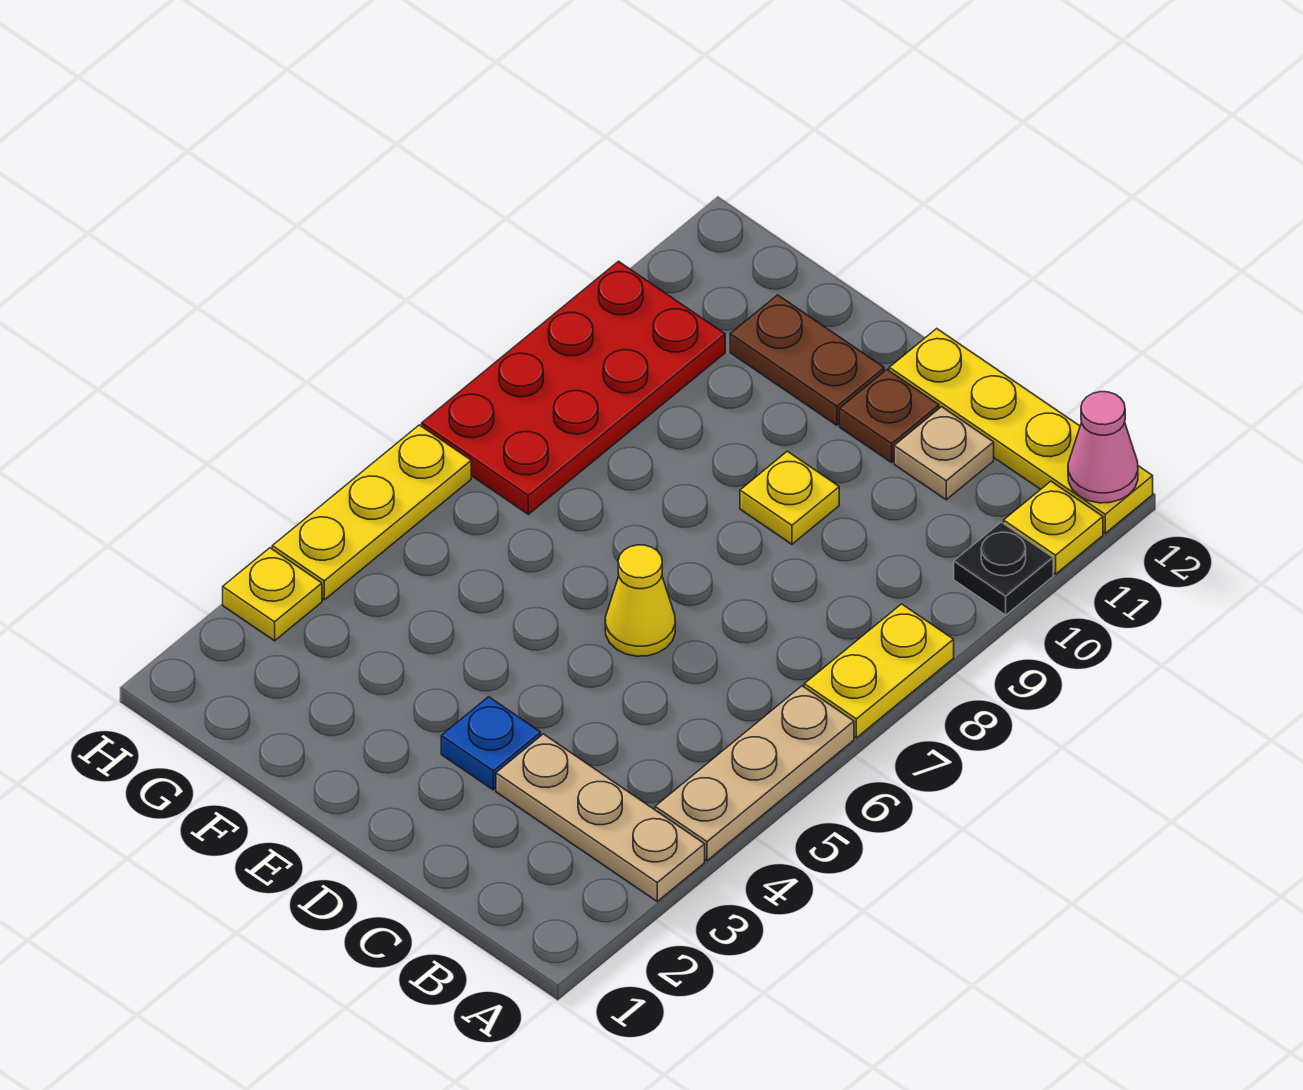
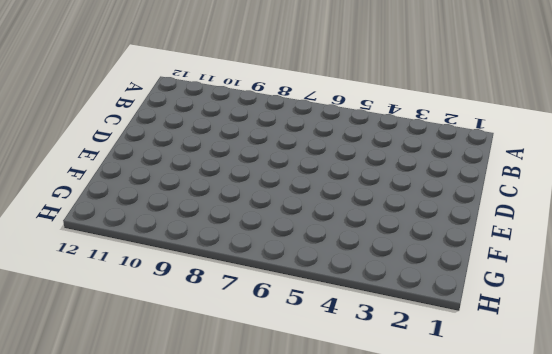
none -> tan plate A3:C3 level 1
none -> tan plate A4:A6 level 1
none -> yellow plate A7:A8 level 1

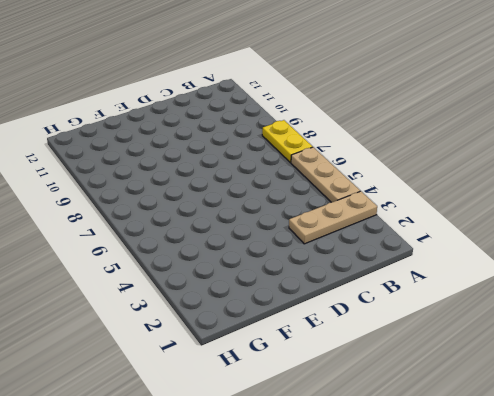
none -> black plate A10 level 1
none -> yellow plate A11 level 1
none -> yellow plate A12:D12 level 1

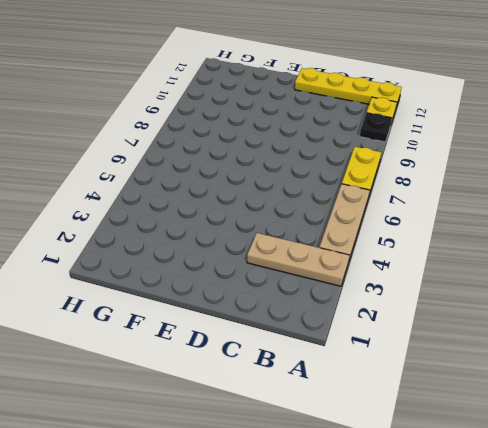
none -> tan plate C11 level 1
none -> blue plate D3 level 1
none -> yellow cone D6 level 1

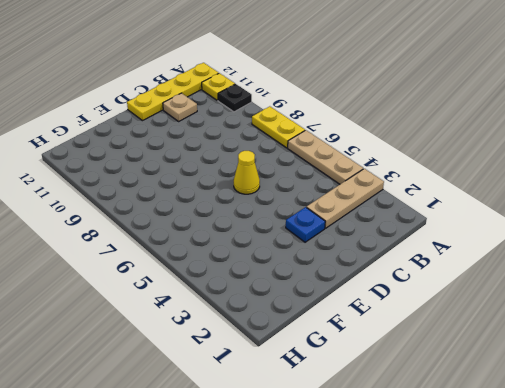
none -> yellow plate D9 level 1
none -> brown plate D11 level 1
none -> brown plate E11:F11 level 1

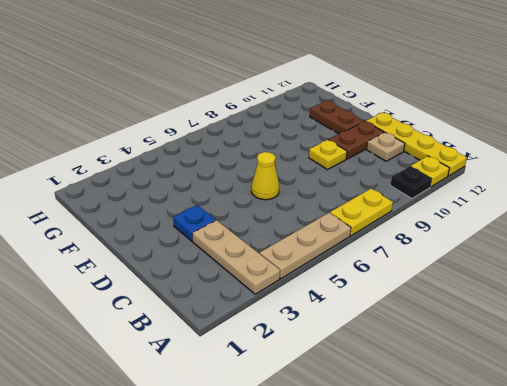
brown plate D10:D11 level 1 -> brown plate D11 level 1
none -> red plate G7:H10 level 1
none -> yellow plate H3 level 1
none -> yellow plate H4:H6 level 1

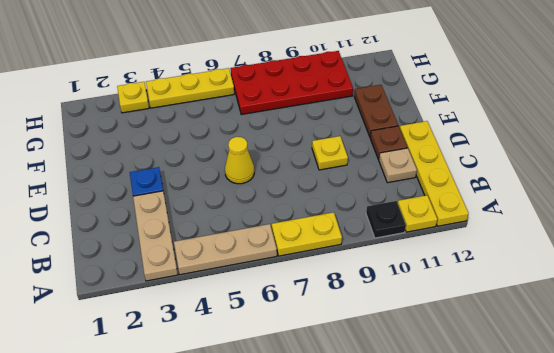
none -> pink cone A12 level 2

